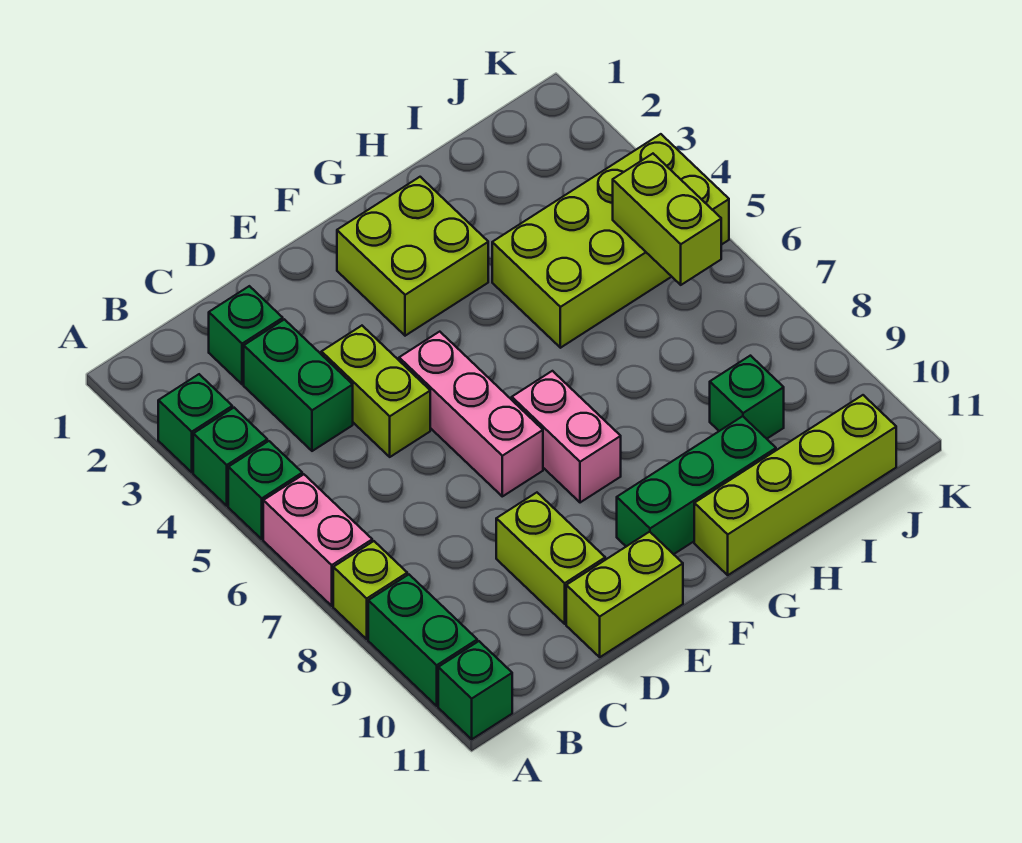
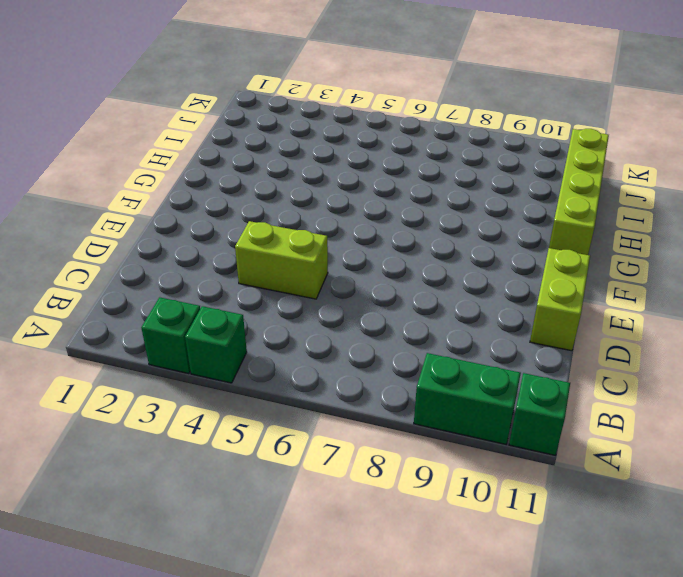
none -> green brick A5 level 1
none -> pink brick A6:A7 level 1
none -> lime brick A8 level 1

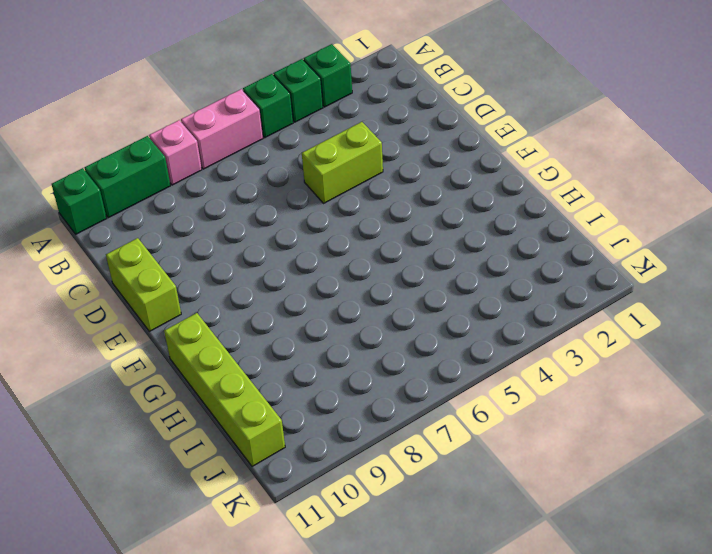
pink brick A8 level 1 -> lime brick A8 level 1
none -> green brick C2 level 1
none -> green brick C3:C4 level 1
none -> lime brick D9:D10 level 1

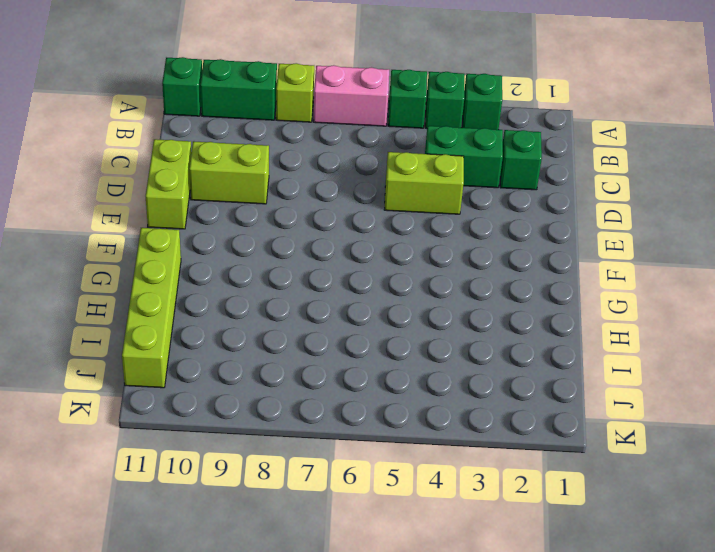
none -> pink brick E5:E7 level 1
none -> lime brick F2:G3 level 1
none -> pink brick F7:F8 level 1

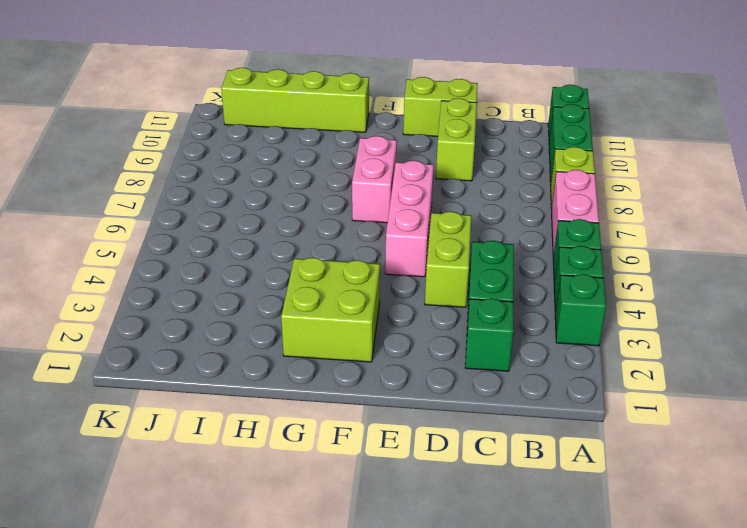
none -> green brick F10:H10 level 1
none -> lime brick H4:K5 level 1
none -> green brick I9 level 1

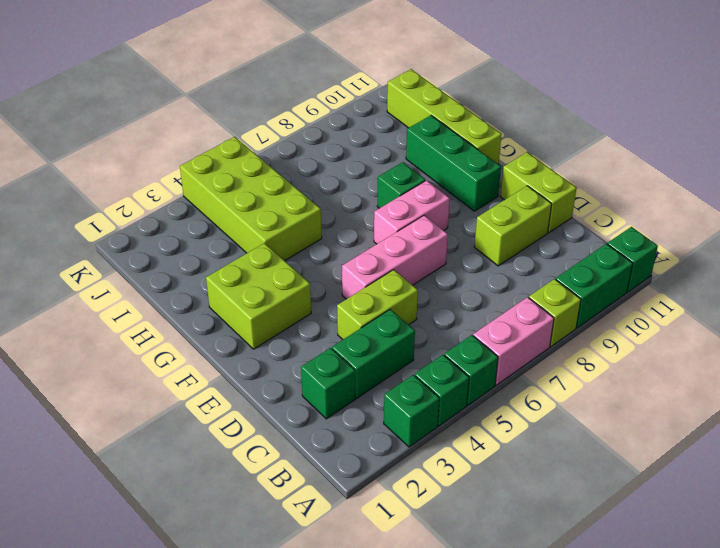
green brick G8 level 1 -> green brick I9 level 1
none -> lime brick J5:J6 level 2

